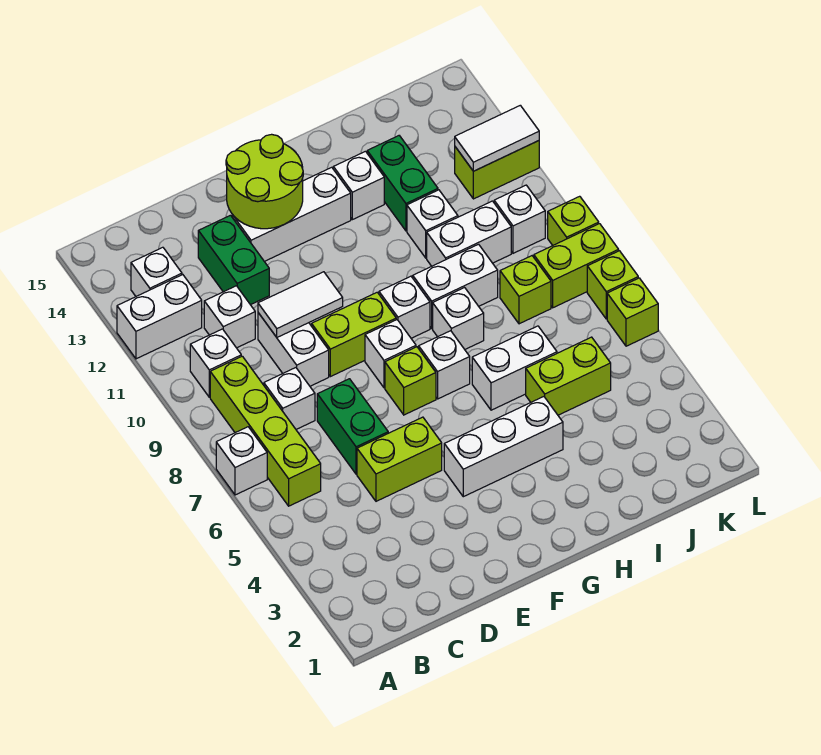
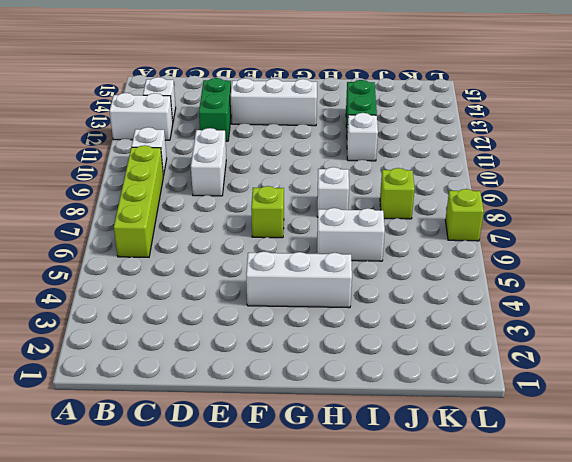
none -> white brick A7 level 1
none -> white brick C8 level 1
none -> white brick C11 level 1
none -> lime brick D5:E5 level 1

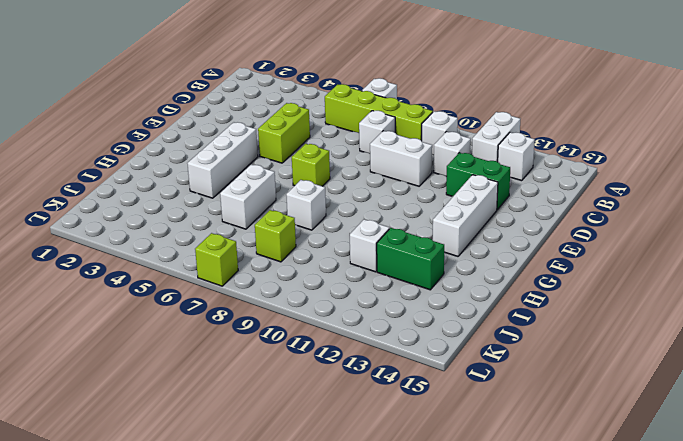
none -> green brick D6:D7 level 1
none -> lime brick E9:F9 level 1
none -> white brick F8 level 1
none -> white brick G7 level 1

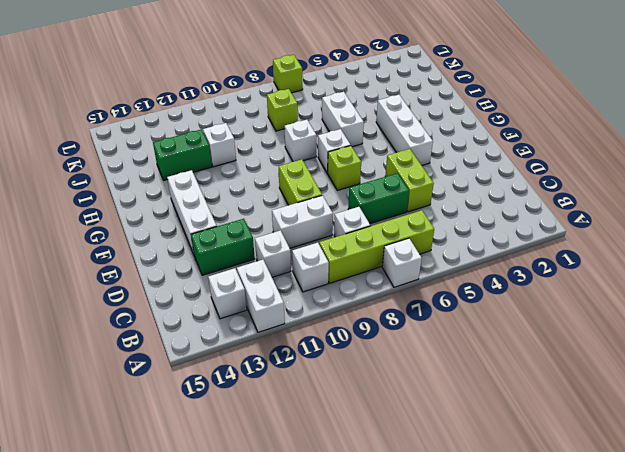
none -> white brick F8 level 1
none -> white brick G9 level 1
none -> white brick H9:I9 level 1
none -> white brick H13 level 1

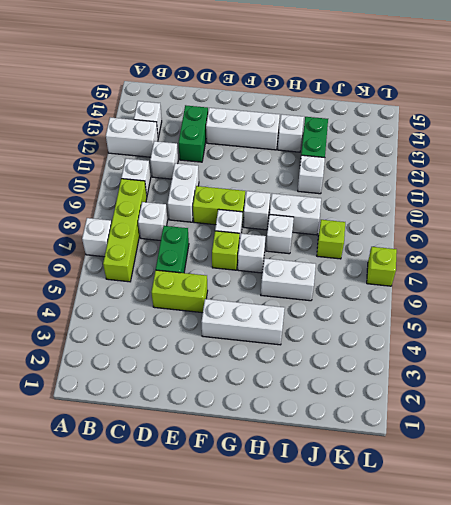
none -> lime brick I5:J5 level 1
none -> white brick I10:J10 level 1
none -> lime brick K8:L8 level 1
none -> white brick K10 level 1

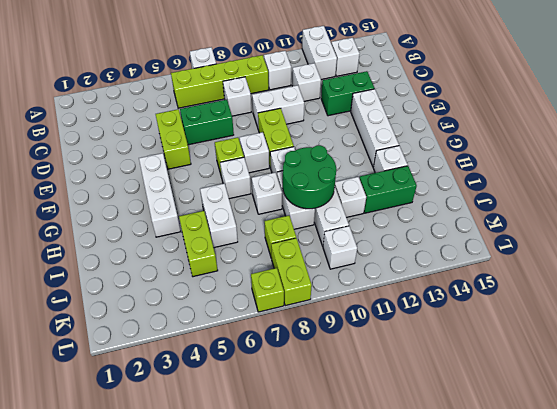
green round brick H9:I10 level 2 -> none
none -> lime brick K12:L12 level 1
none -> lime brick L6 level 1
none -> lime brick L9 level 1
none -> white tile D10:E10 level 2

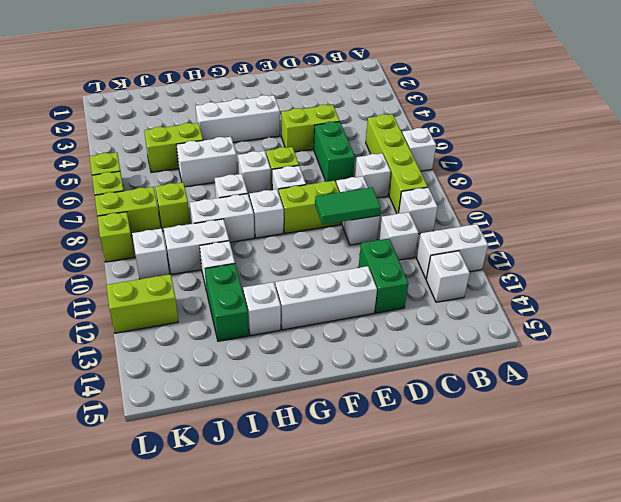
green tile D10:E10 level 2 -> white tile D10:E10 level 2
none -> lime round brick E13:F14 level 2
none -> white tile K12:L12 level 2

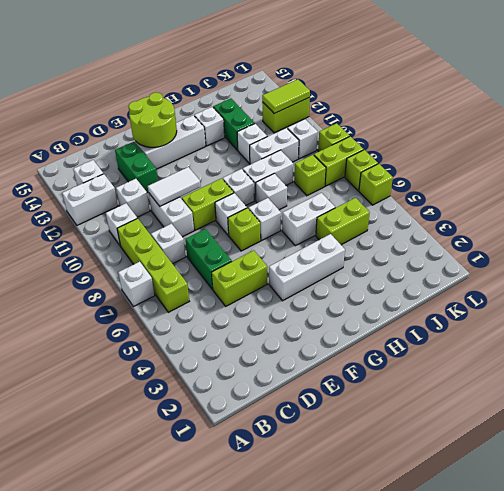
lime tile K12:L12 level 2 -> white tile K12:L12 level 2

